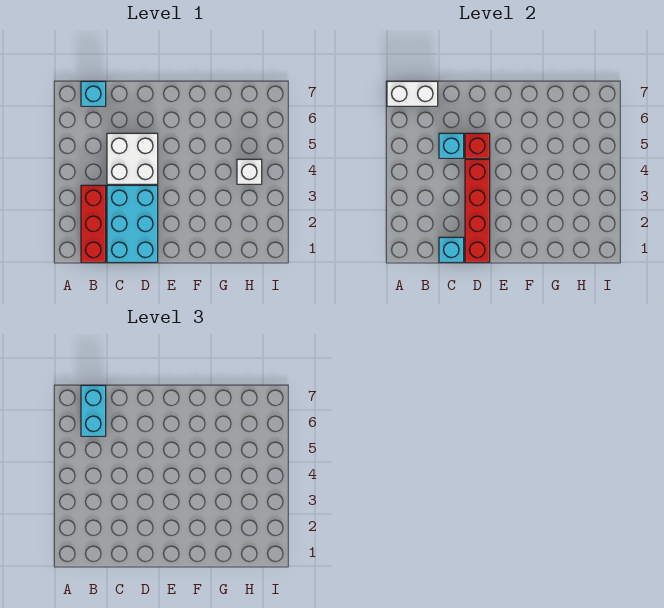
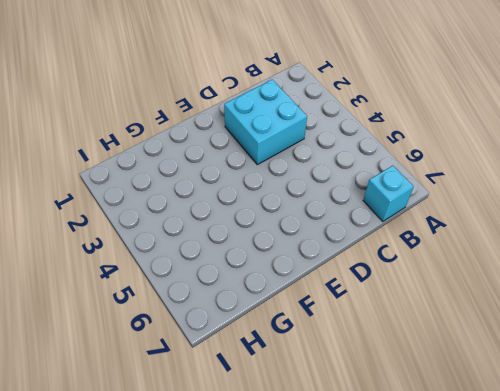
cyan brick C2:D3 level 1 -> cyan brick C1:D3 level 1
none -> red brick B1:B3 level 1
none -> white brick C4:D5 level 1

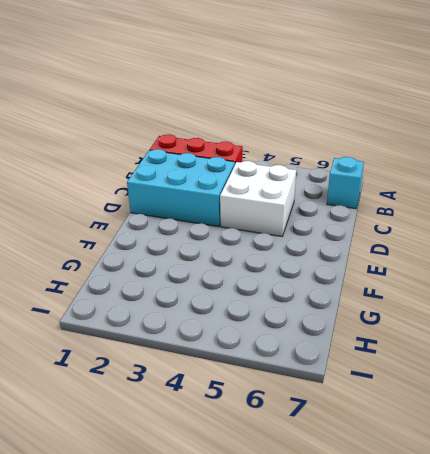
none -> white brick H4 level 1
none -> white brick A7:B7 level 2

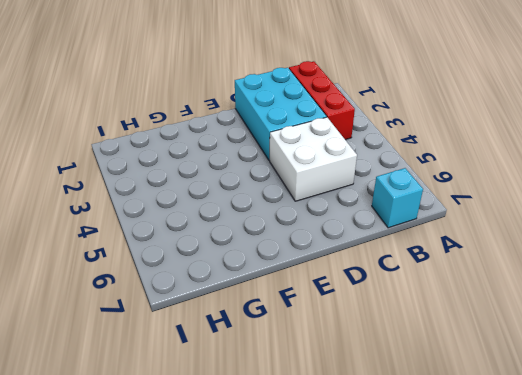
none -> white brick H4 level 1
none -> white brick A7:B7 level 2

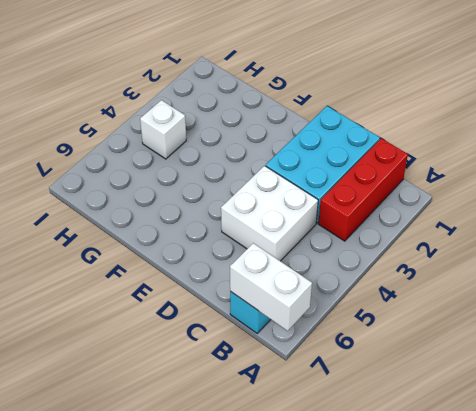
none -> cyan brick C1 level 2
none -> cyan brick C5 level 2

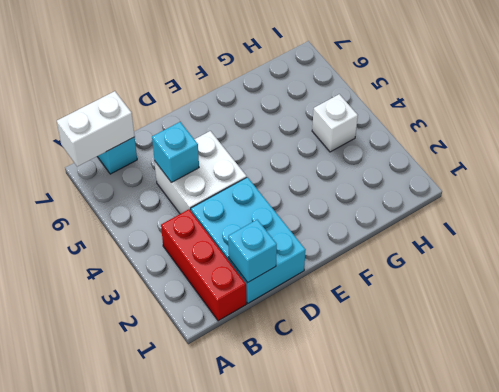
none -> red brick D1:D4 level 2
none -> red brick D5 level 2

